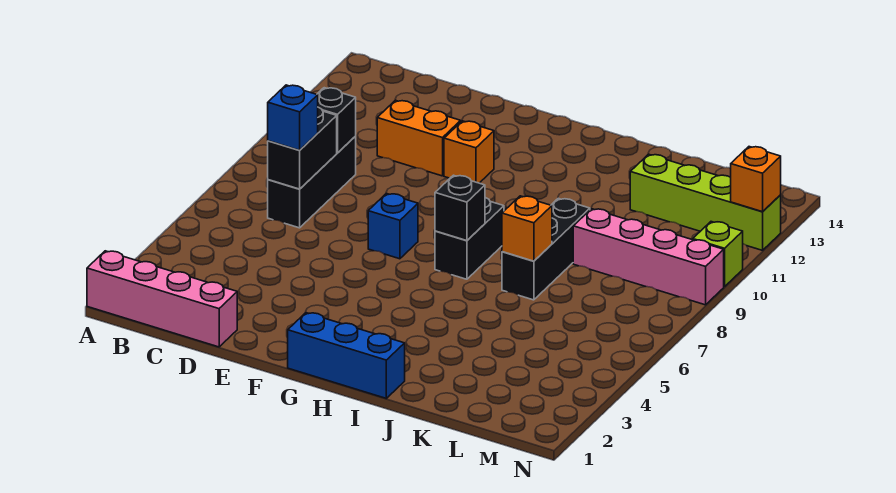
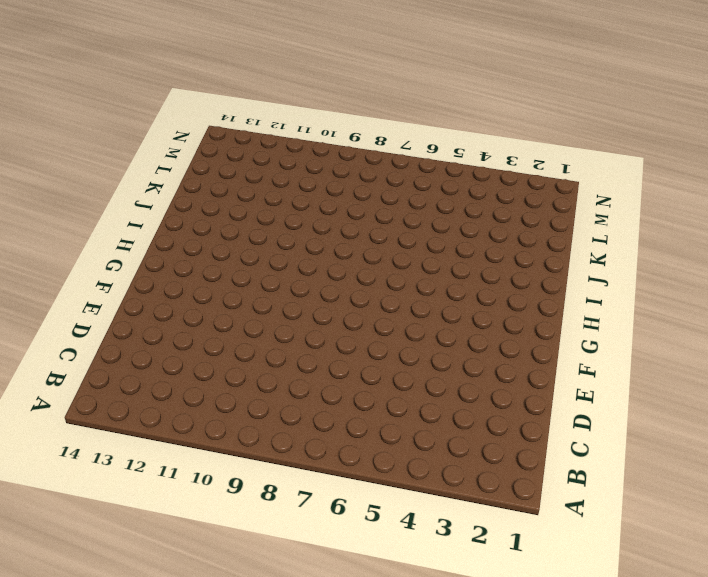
none -> pink brick A1:D1 level 1
none -> black brick C7:C9 level 1
none -> orange brick D11:E11 level 1

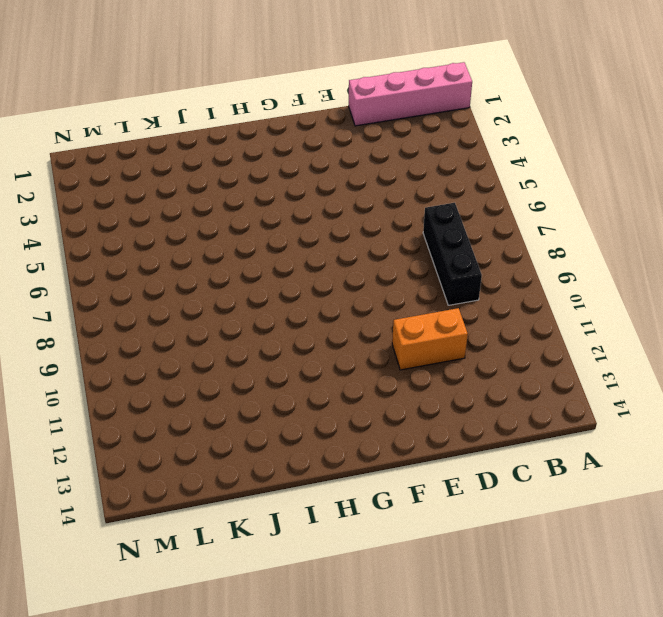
none -> blue brick F7 level 1
none -> orange brick F11 level 1
none -> blue brick G1:I1 level 1

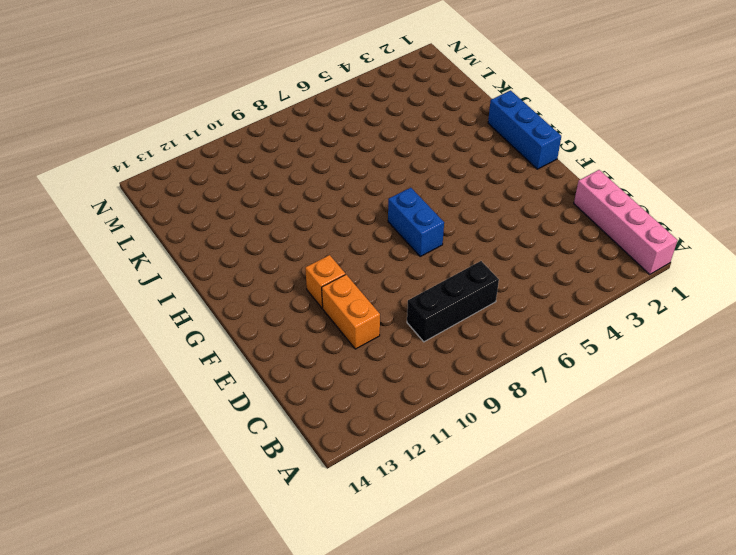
blue brick F7:G7 level 1 -> blue brick F7 level 1
none -> black brick H7:H8 level 1
none -> black brick J7:J9 level 1
none -> pink brick K9:N9 level 1

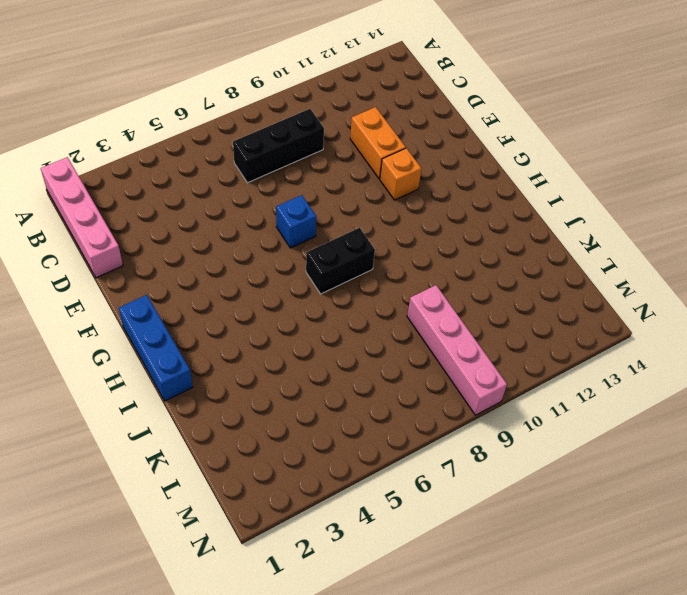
none -> black brick J7:J9 level 1
none -> lime brick K12:N12 level 1
none -> lime brick N10 level 1

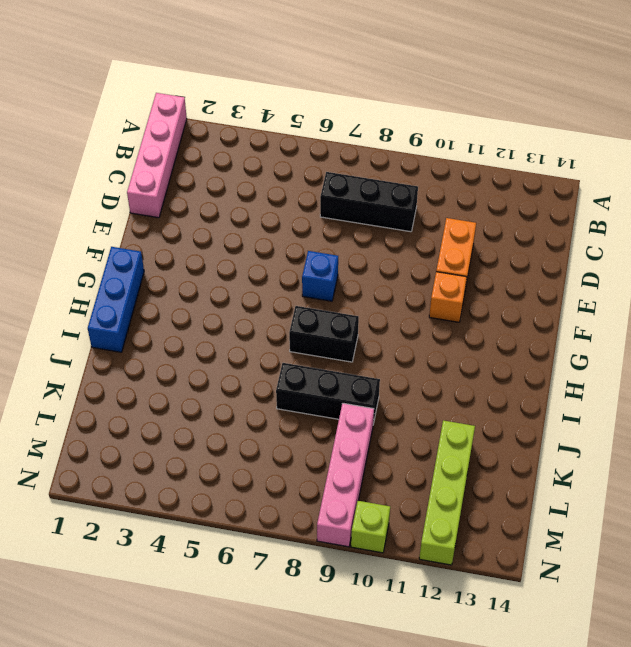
none -> black brick C7:C8 level 2
none -> black brick C9 level 2
none -> black brick H7 level 2

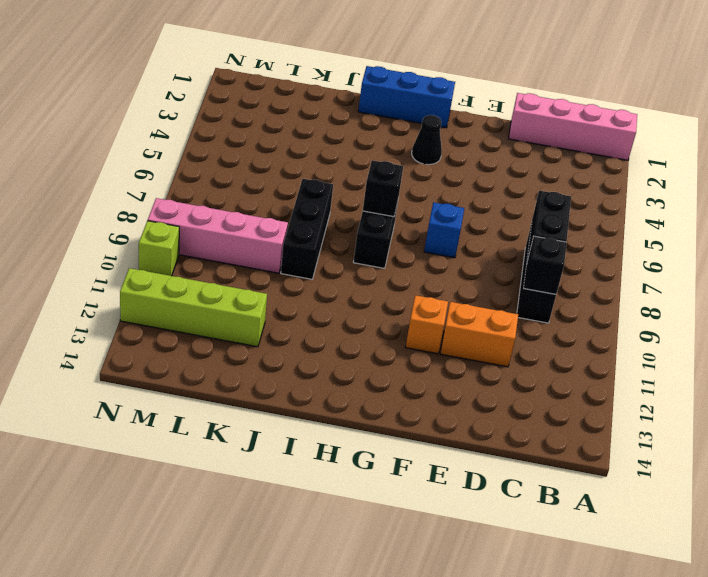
black cone G3 level 1 -> none
none -> orange brick J7 level 2
none -> orange brick N12 level 2
none -> blue brick C7 level 3

